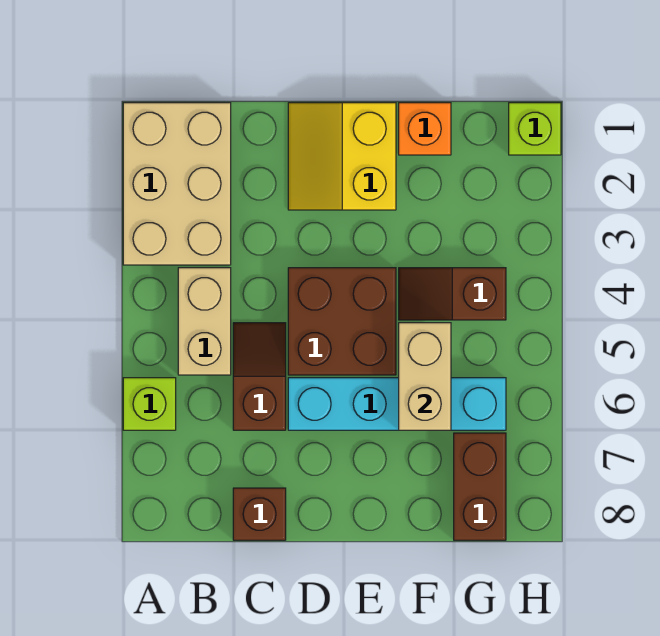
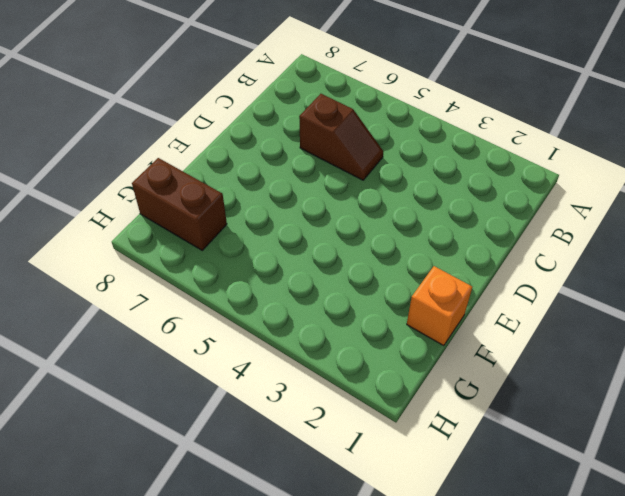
none -> tan brick A1:B3 level 1
none -> lime brick A6 level 1
none -> tan brick B4:B5 level 1

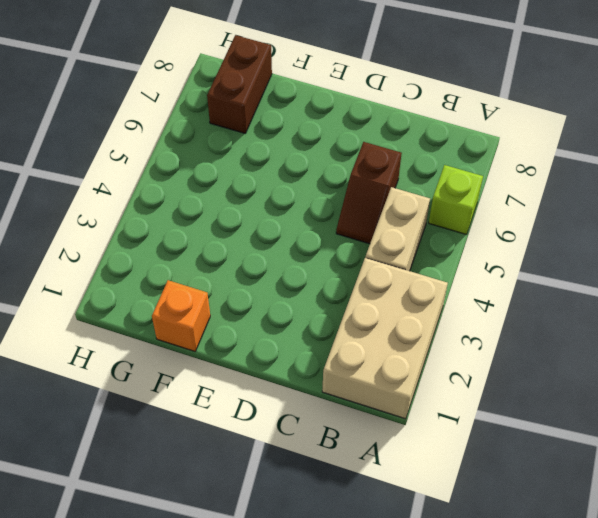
none -> brown brick C8 level 1
none -> yellow slope D1:E2 level 1 top E
none -> brown brick D4:E5 level 1

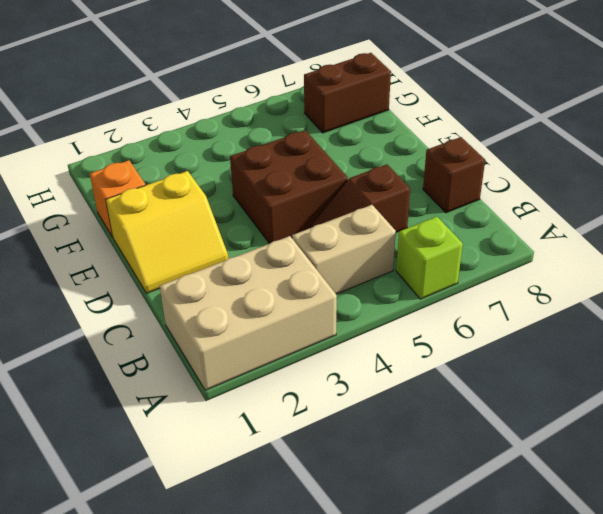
none -> cyan brick D6:G6 level 1
none -> brown slope F4:G4 level 1 top G
none -> lime brick H1 level 1

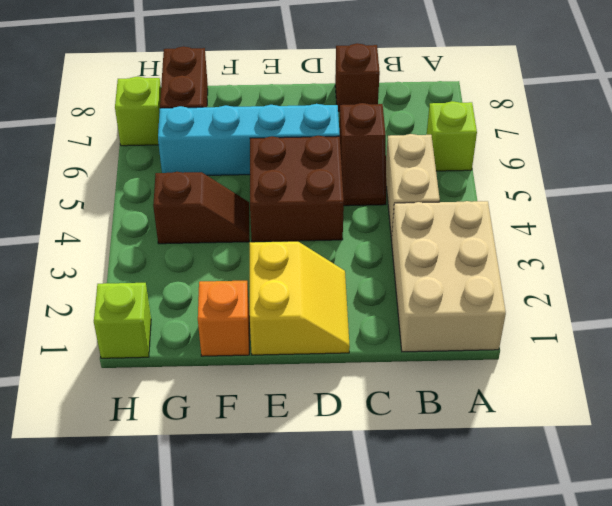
lime brick H7 level 1 -> none
none -> tan brick F5:F6 level 2

